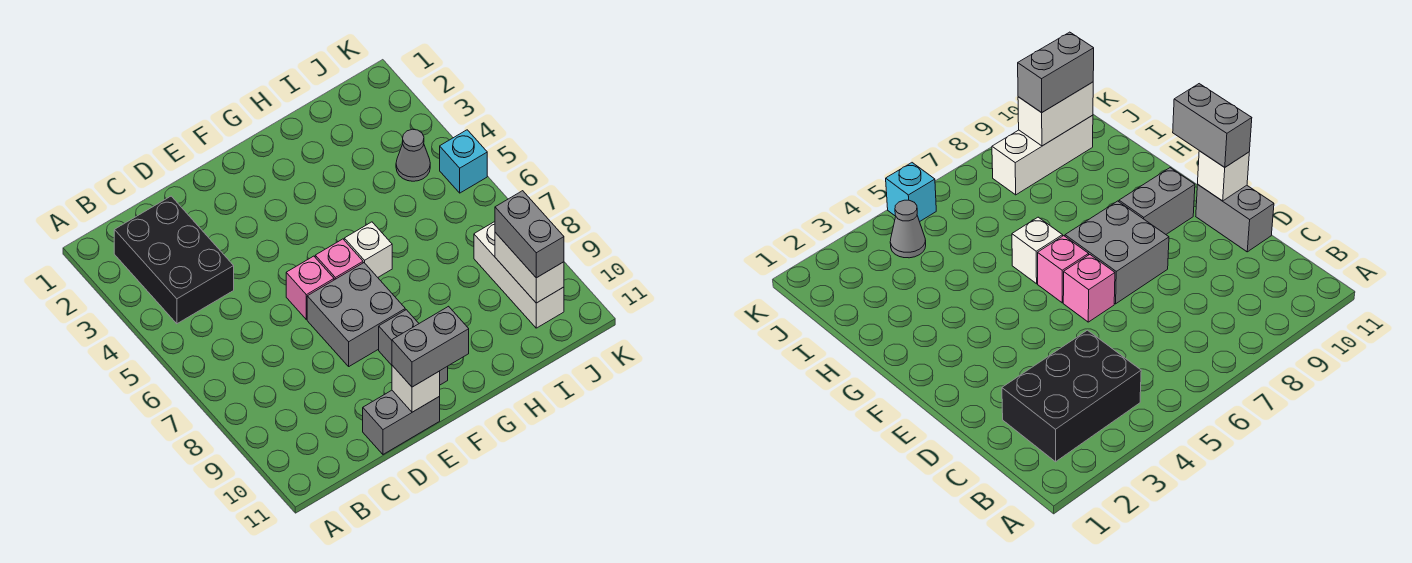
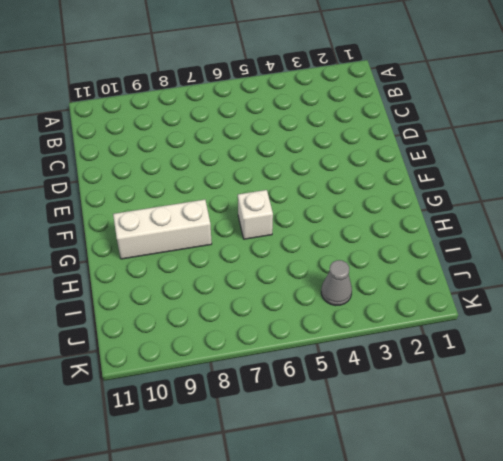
white brick G8:G10 level 1 -> white brick J8:J10 level 1
none -> black brick B2:C4 level 1
none -> grey brick D11:E11 level 1
none -> pink brick E6 level 1

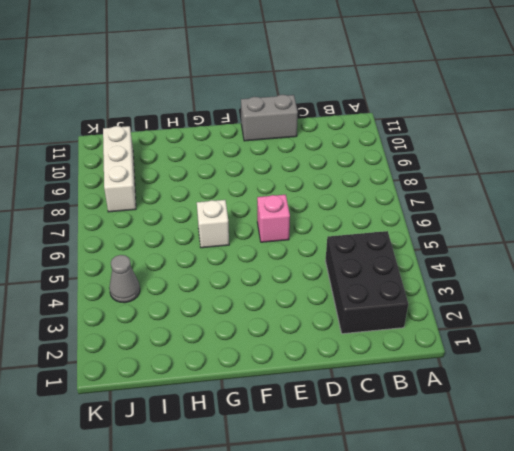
none -> grey brick E7:F8 level 1
none -> pink brick F6 level 1
none -> grey brick F9:F10 level 1

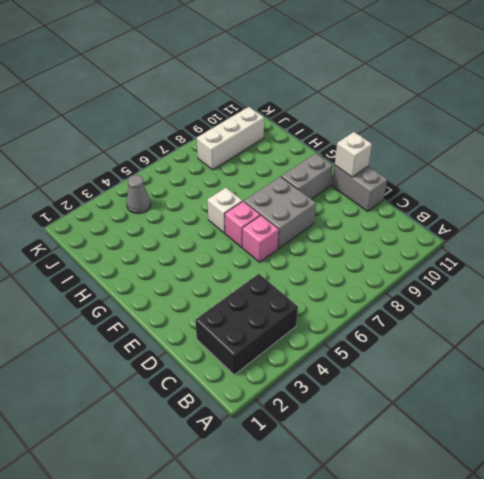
none -> cyan brick K5 level 1
none -> white brick J9:J10 level 2
none -> grey brick E11:F11 level 3

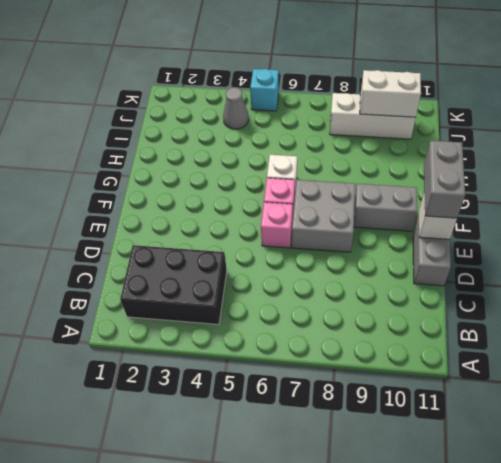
none -> grey brick J9:J10 level 3

